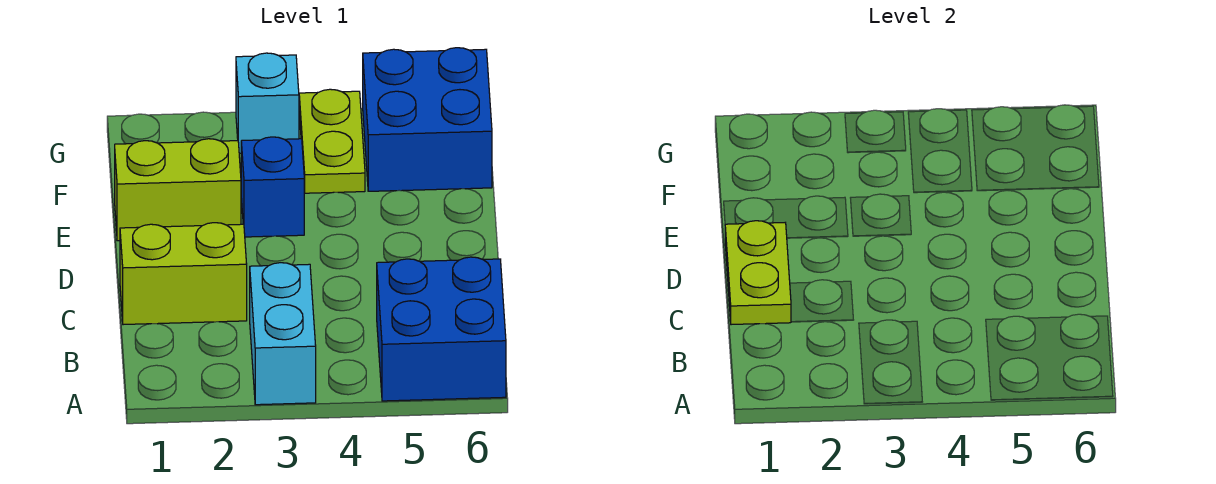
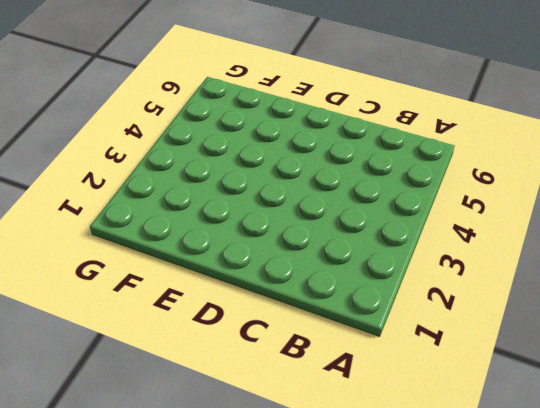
none -> cyan brick A3:B3 level 1
none -> blue brick A5:B6 level 1

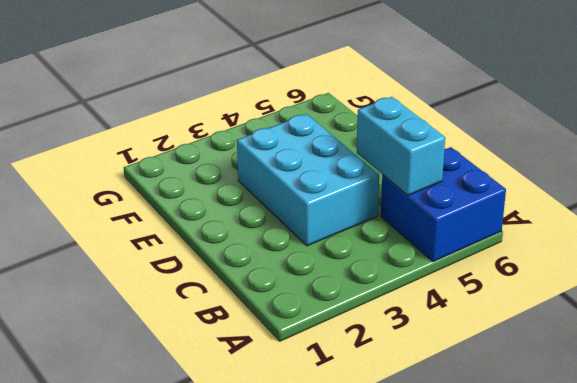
cyan brick B5:C5 level 2 -> cyan brick A3:B3 level 1
cyan brick C3:E4 level 1 -> blue brick E3 level 1
none -> lime brick C1:C2 level 1
none -> lime brick E1:E2 level 1

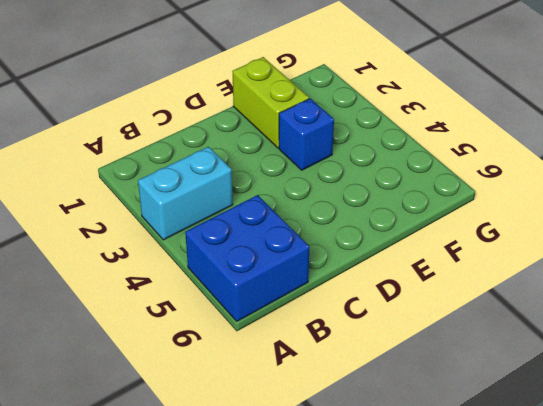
none -> lime brick C1:C2 level 1
none -> lime plate F4:G4 level 1

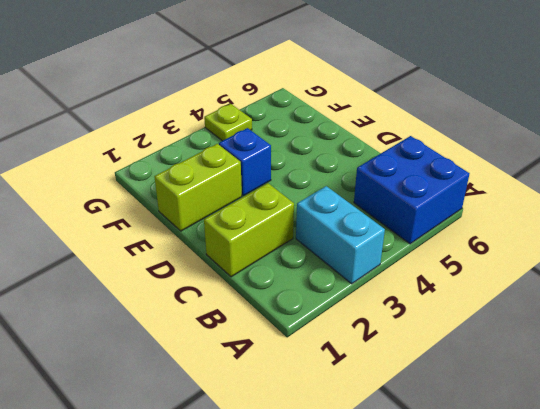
lime plate G4 level 1 -> lime plate F4:G4 level 1
none -> blue brick F5:G6 level 1
none -> cyan brick G3 level 1

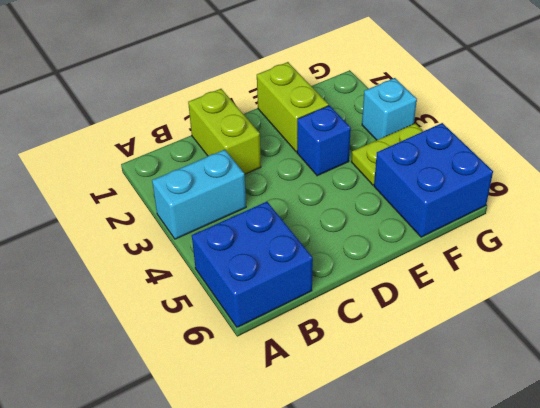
none -> lime plate C1:D1 level 2

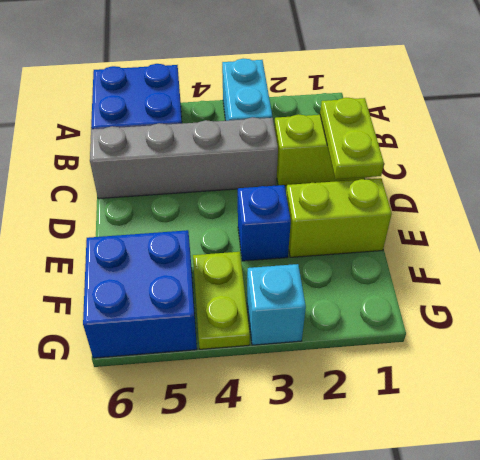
grey brick C3:C6 level 1 -> none

